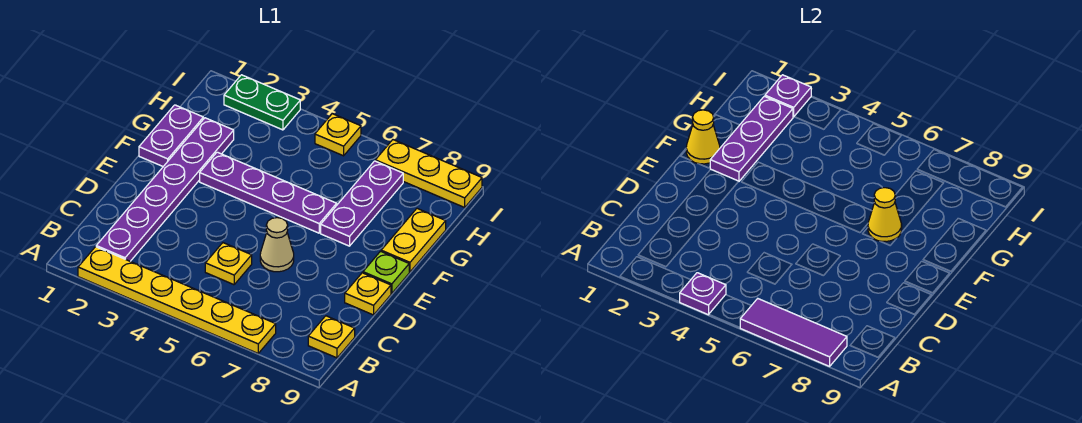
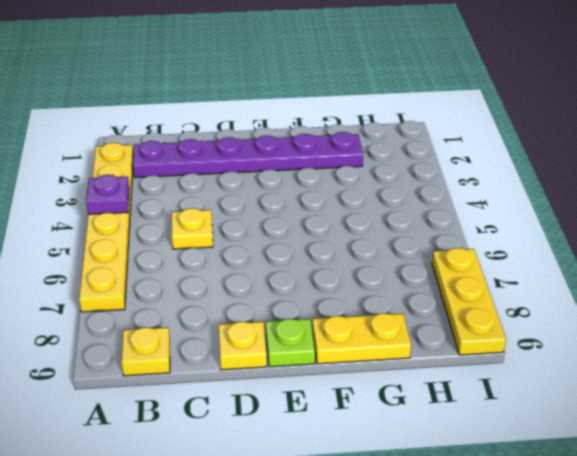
none -> tan cone D6 level 1
none -> purple plate F1:G1 level 1
none -> purple plate F3:F6 level 1

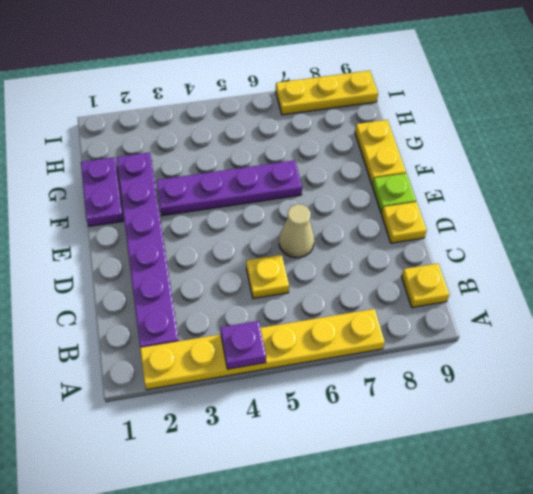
none -> purple plate F7:H7 level 1
none -> green plate I2:I3 level 1
none -> yellow plate I5 level 1

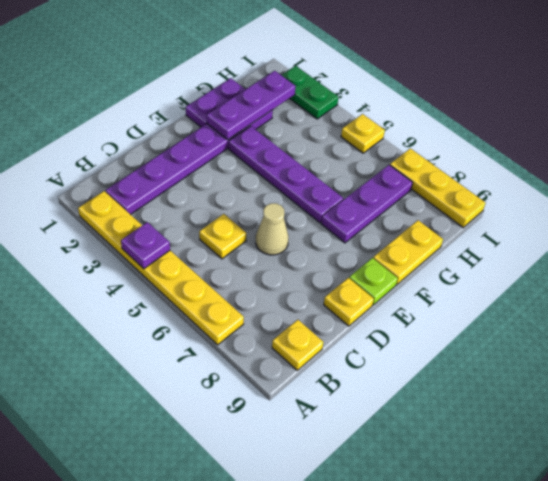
none -> purple tile A6:A8 level 2
none -> yellow cone F1 level 2
none -> yellow cone F7 level 2

